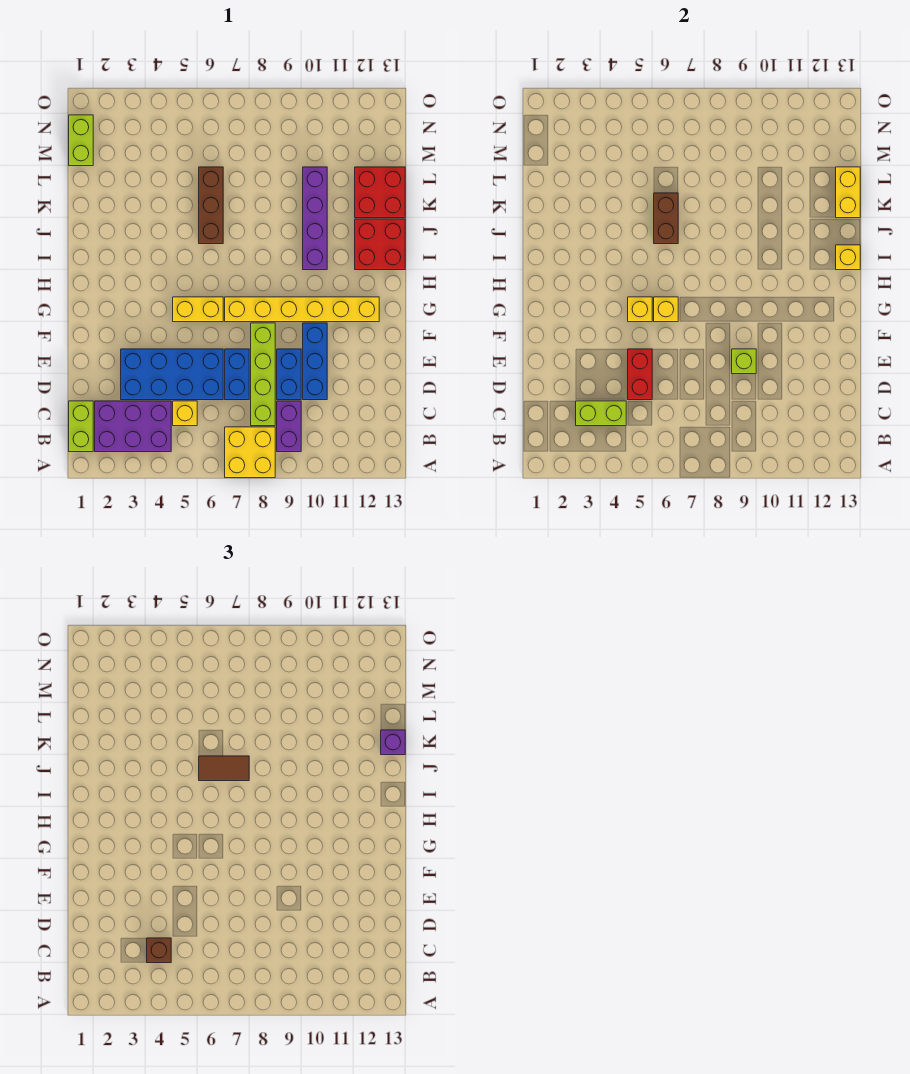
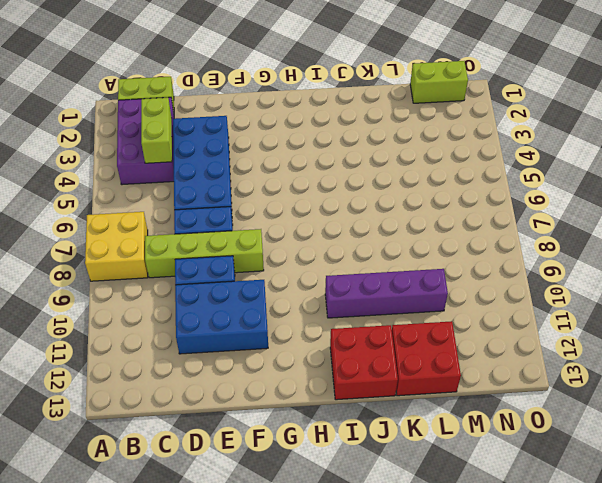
blue brick D10:F11 level 1 -> blue brick D10:F10 level 1
none -> purple brick B9:C9 level 1
none -> yellow brick C5 level 1
none -> yellow brick G5:G6 level 1

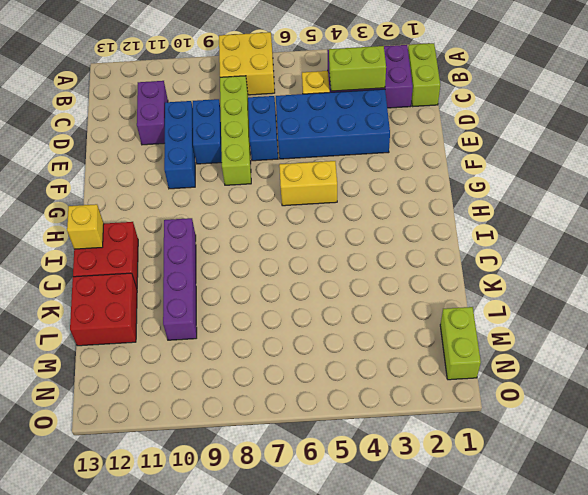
purple brick C11:D11 level 1 -> purple brick B9:C9 level 1
none -> yellow brick G7:G12 level 1
none -> brown brick J6:L6 level 1
none -> red brick D5:E5 level 2

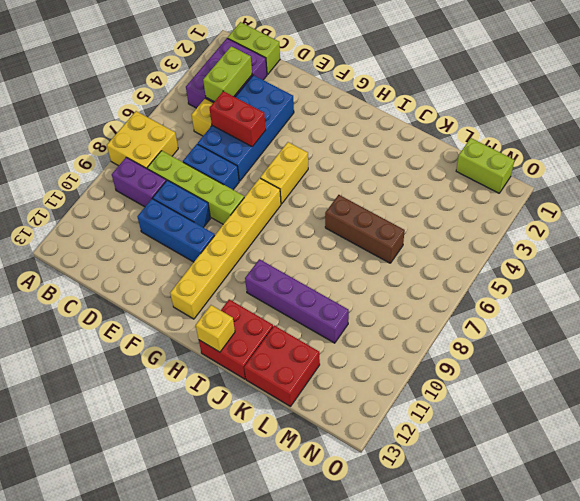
none -> lime brick E9 level 2
none -> yellow brick G5 level 2
none -> yellow brick G6 level 2

